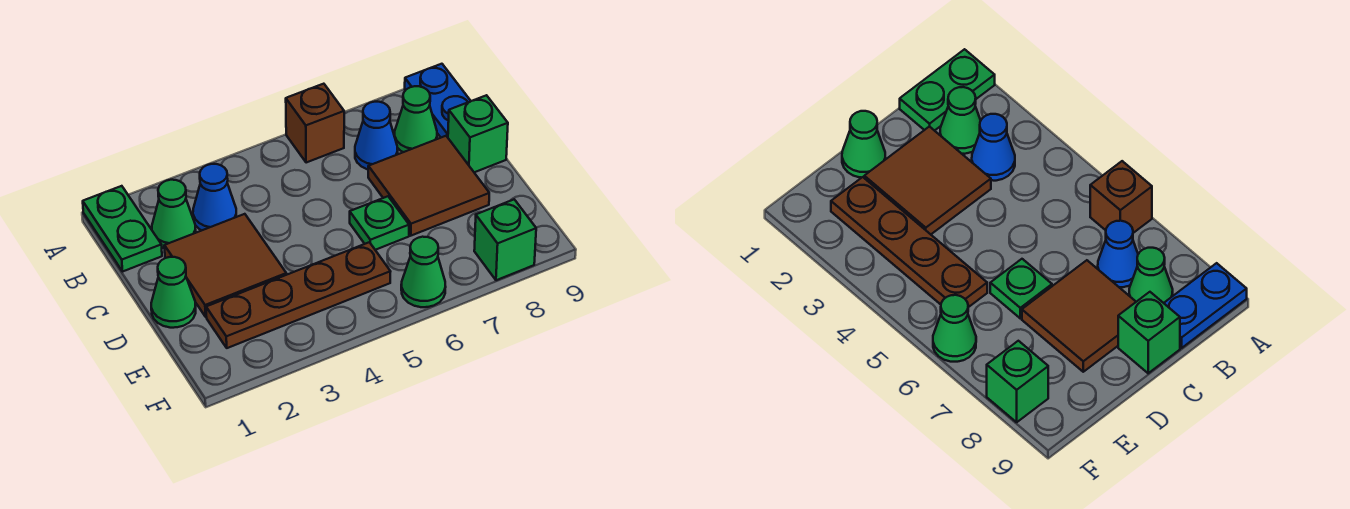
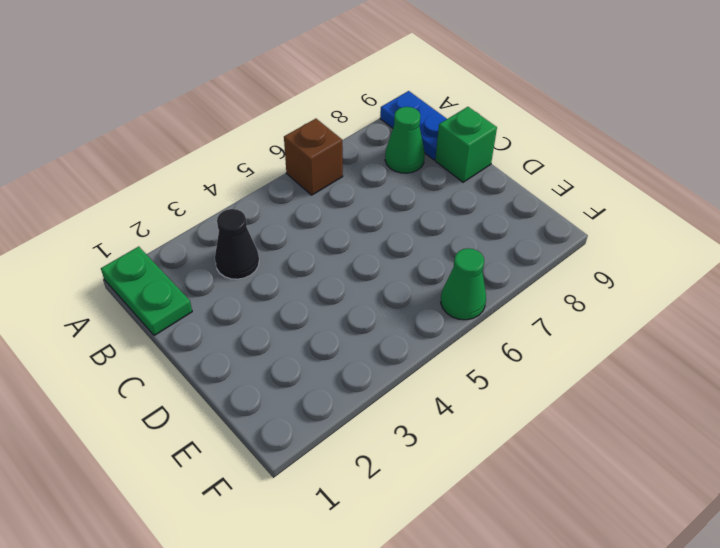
black cone B3 level 1 -> blue cone B3 level 1
none -> green cone B2 level 1
none -> blue cone B7 level 1
none -> brown tile C2:D3 level 1

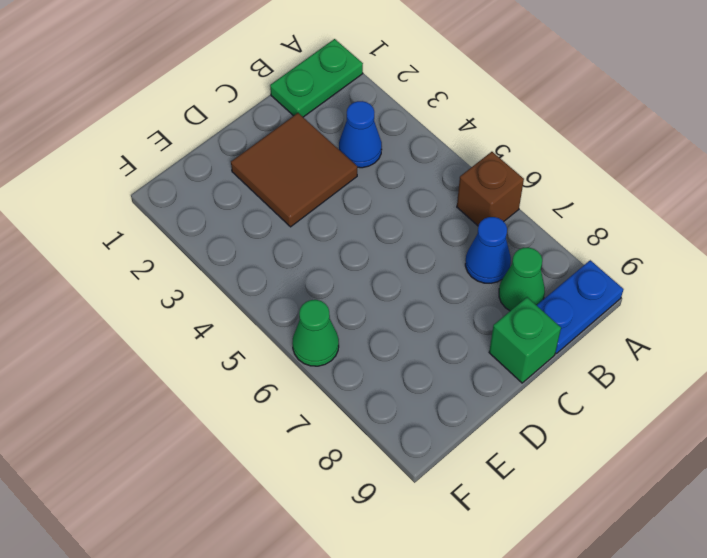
none -> green cone B2 level 1
none -> brown tile C7:D8 level 1
none -> green cone D1 level 1

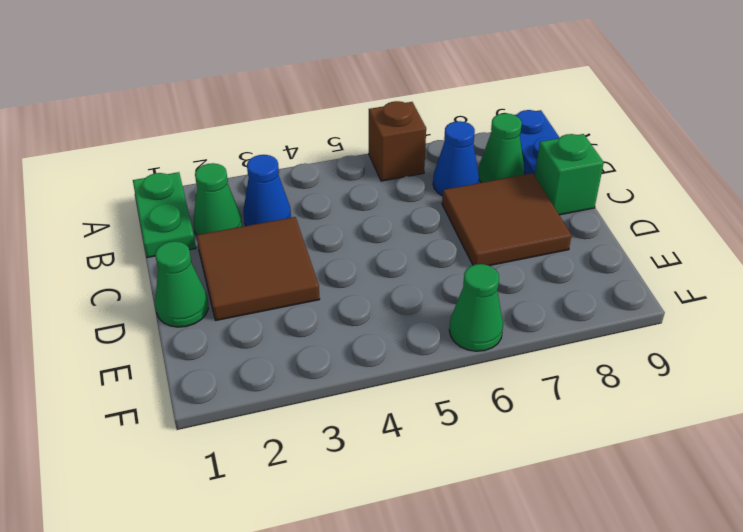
none -> green plate D6 level 1
none -> brown plate E2:E5 level 1
none -> green brick F8 level 1

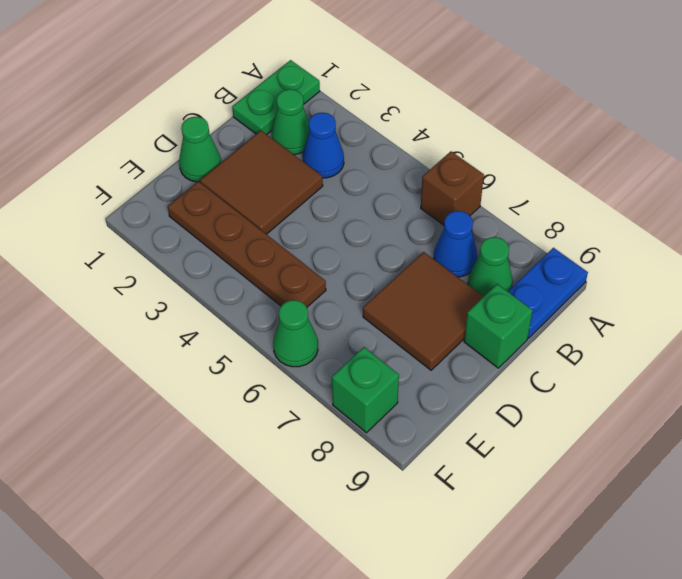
none -> green plate D6 level 1

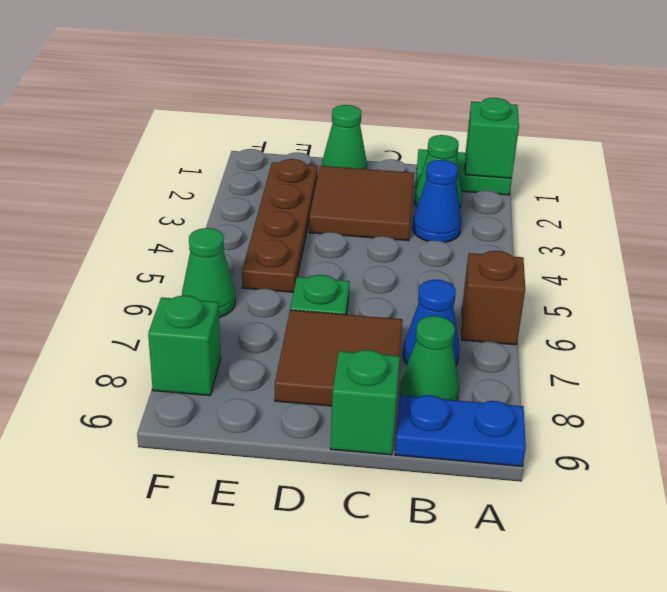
green brick A1 level 2 -> none

